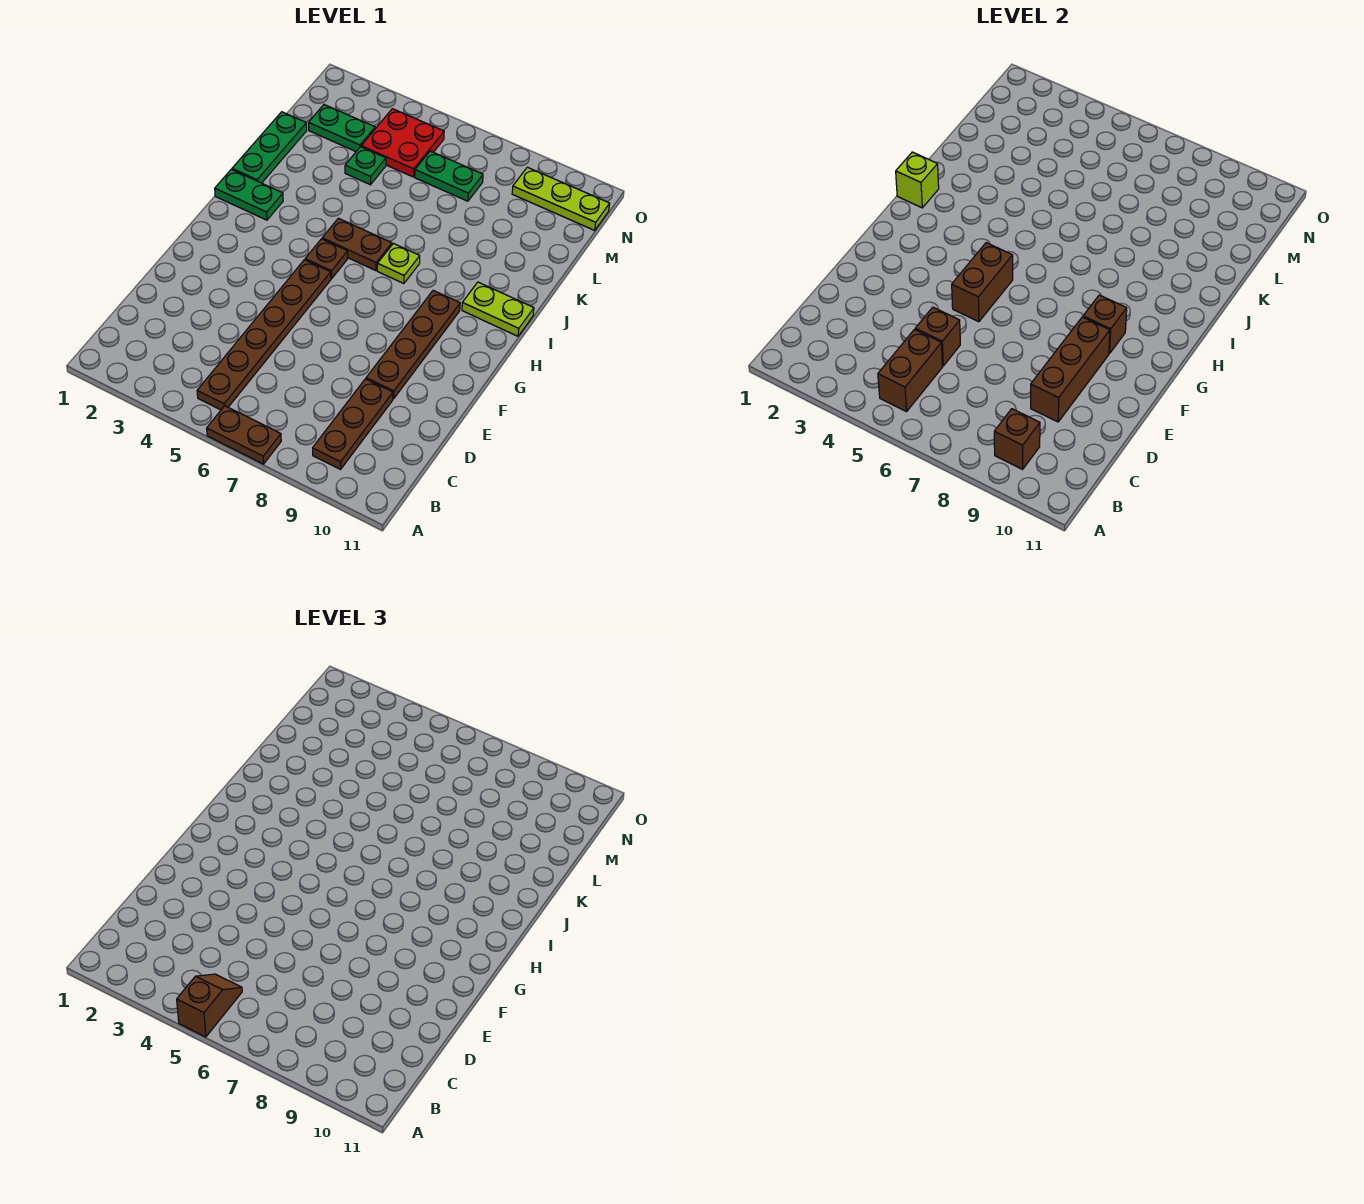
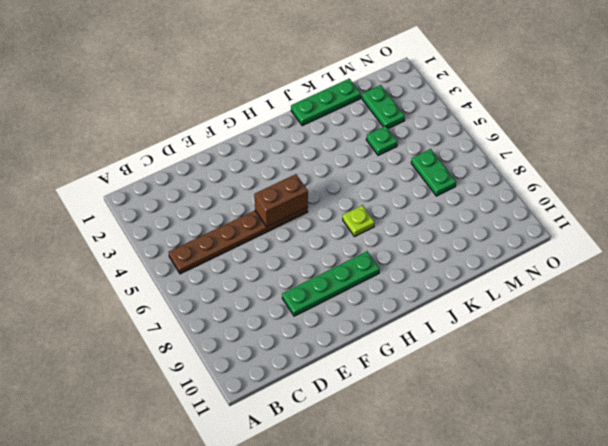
green plate E9:H9 level 1 -> brown plate E9:H9 level 1
none -> brown plate A6:A7 level 1
none -> brown plate B9:D9 level 1
none -> brown plate H5 level 1

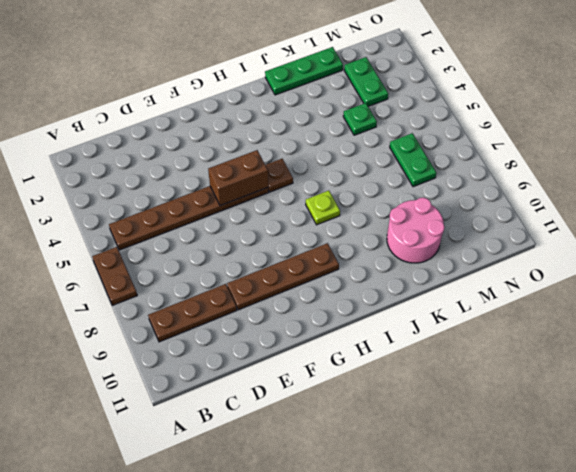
pink round brick K9:L10 level 1 -> none
none -> green plate I1:I2 level 1
none -> brown plate I5:I6 level 1
none -> lime plate I10:I11 level 1

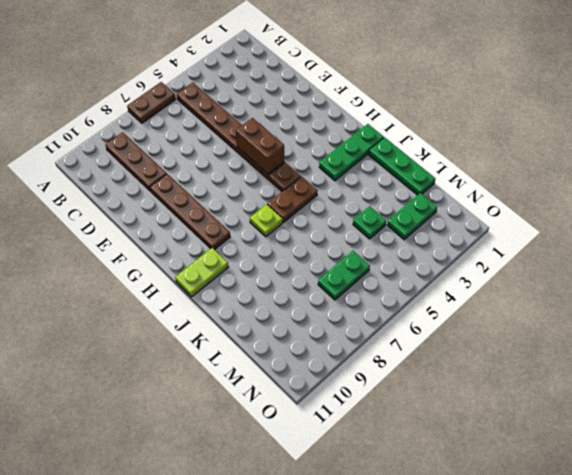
green plate I1:I3 level 1 -> green plate I1:I2 level 1
none -> red plate M4:N5 level 1
none -> lime plate N9:N11 level 1
none -> brown brick B5:C5 level 2

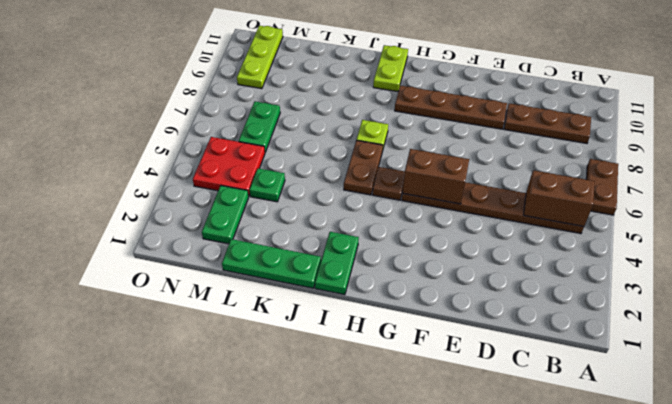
none -> brown brick B9 level 2
none -> brown brick D5 level 2
none -> brown brick D9:F9 level 2

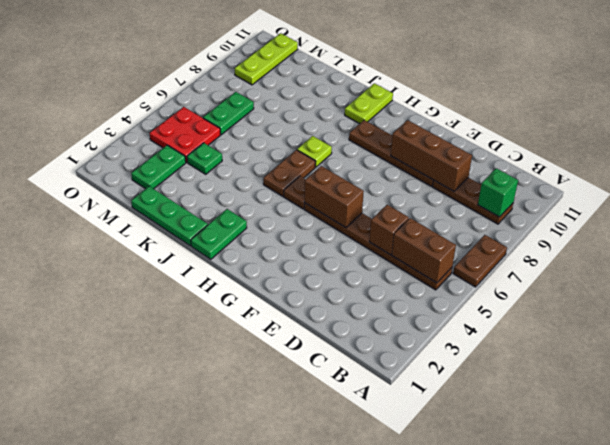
green brick B9 level 2 -> brown brick B9 level 2
none -> brown brick G9 level 2
none -> lime brick I1 level 2
none -> brown slope A5:B5 level 3 top A

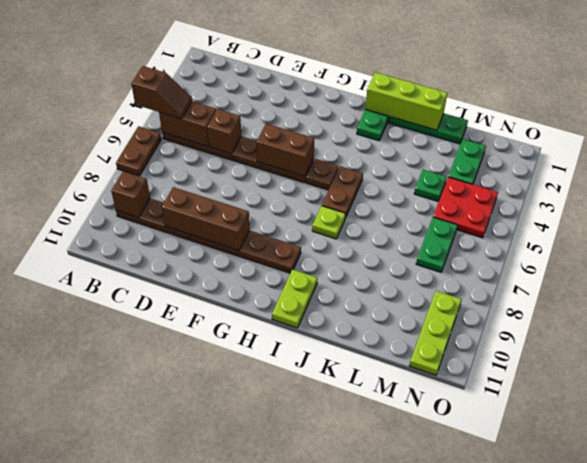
lime brick I1:K1 level 2 -> lime brick I1 level 2
none -> brown brick G9 level 2

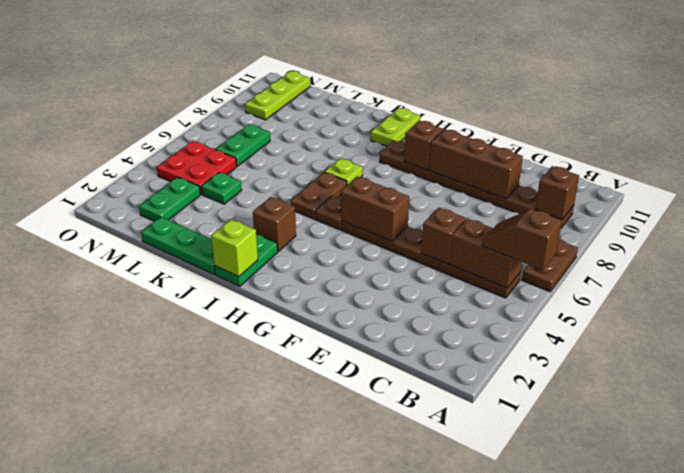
brown brick I3 level 1 -> none

